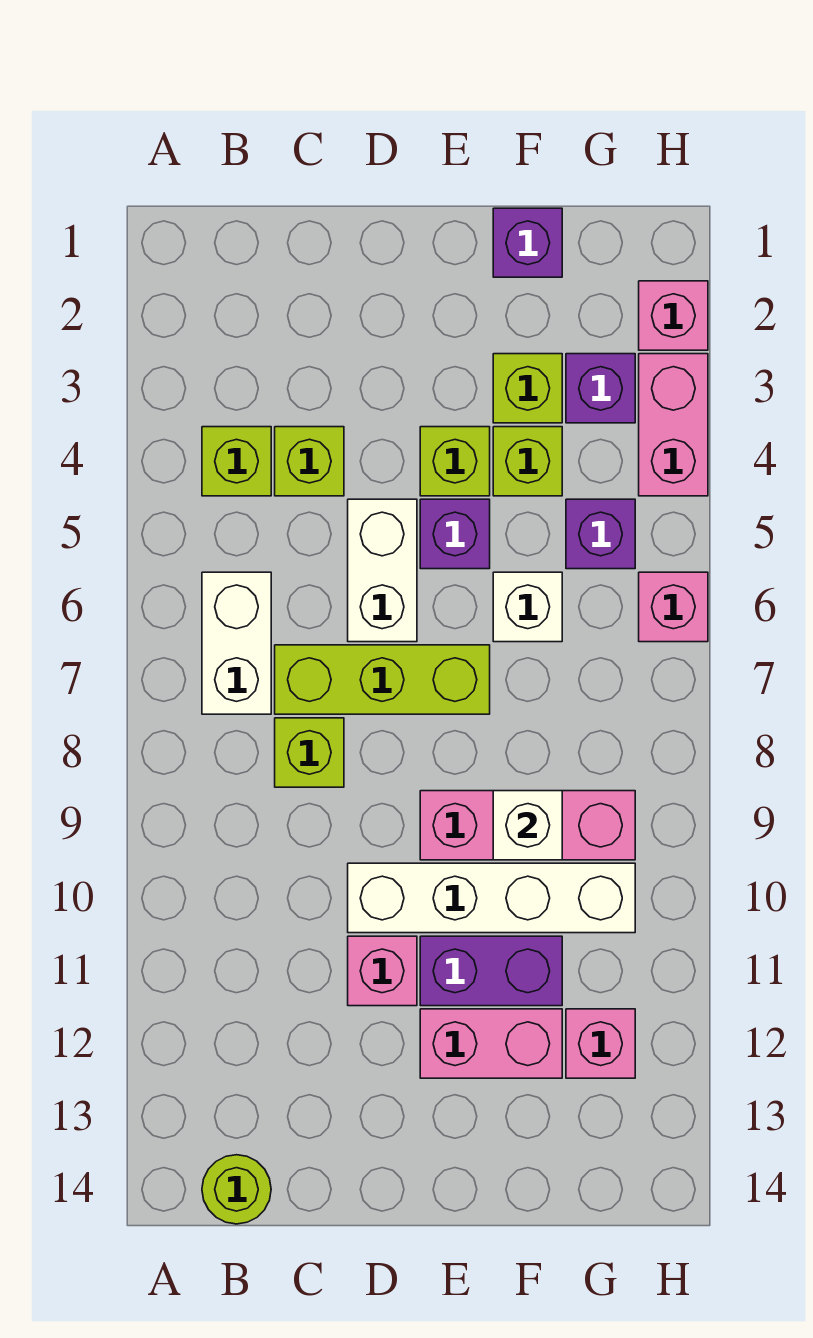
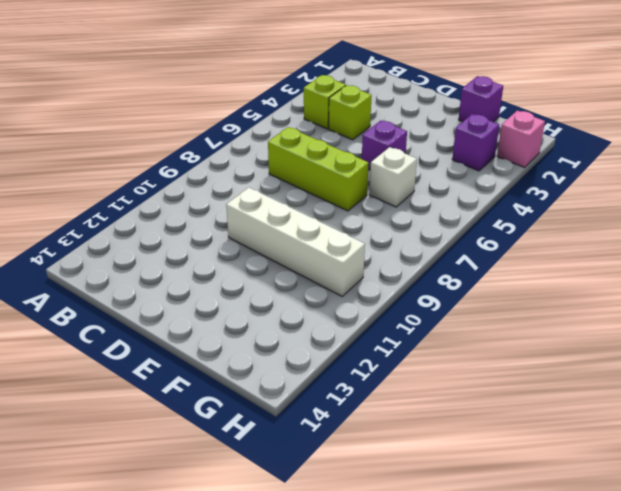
none -> white brick B6:B7 level 1
none -> lime round brick B14 level 1
none -> lime brick C8 level 1

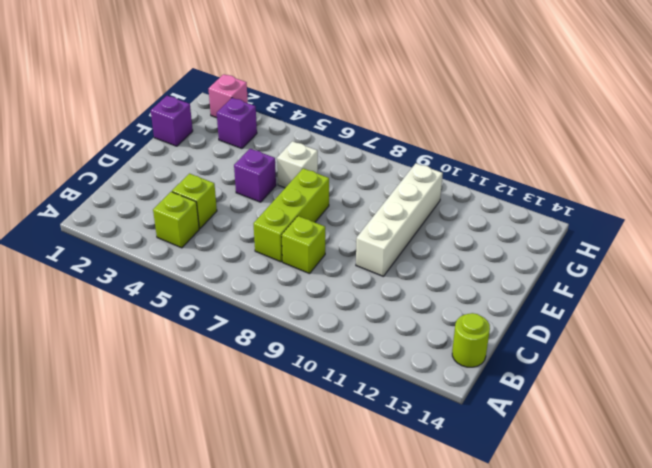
none -> white brick B6:B7 level 1
none -> white brick D5:D6 level 1
none -> pink brick D11 level 1

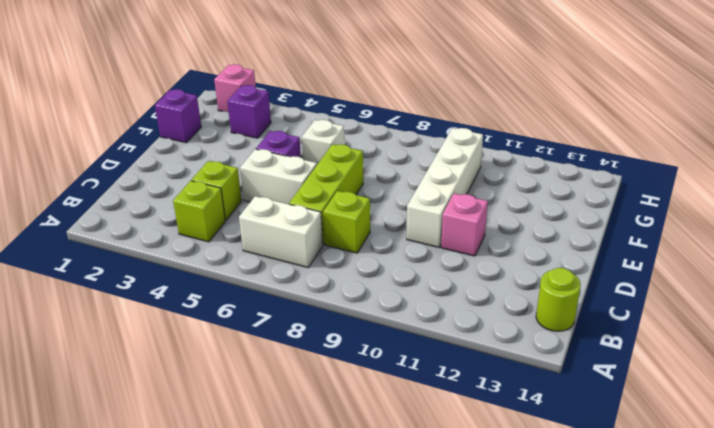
none -> lime brick E4 level 1
none -> pink brick E9:G9 level 1
none -> purple brick E11:F11 level 1

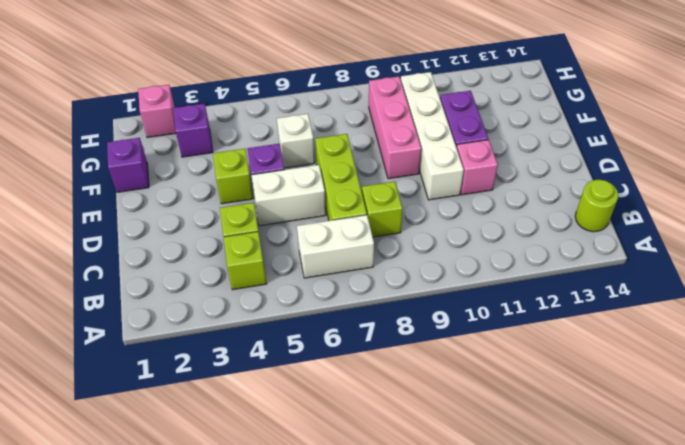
none -> pink brick E12:F12 level 1
none -> lime brick F3 level 1
none -> lime brick F4 level 1

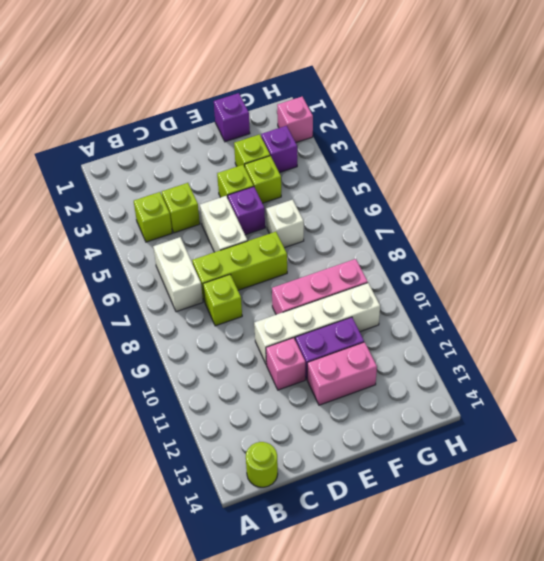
none -> purple brick G5 level 1
none -> pink brick G12 level 1
none -> pink brick H3:H4 level 1

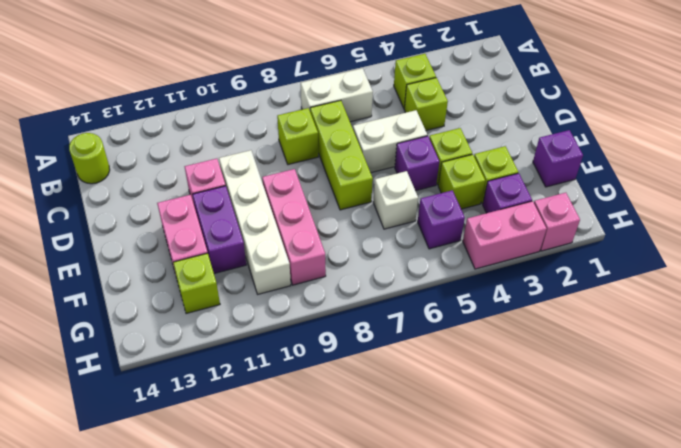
lime brick G12 level 1 -> pink brick G12 level 1
none -> pink brick H6 level 1
none -> white brick F9 level 2

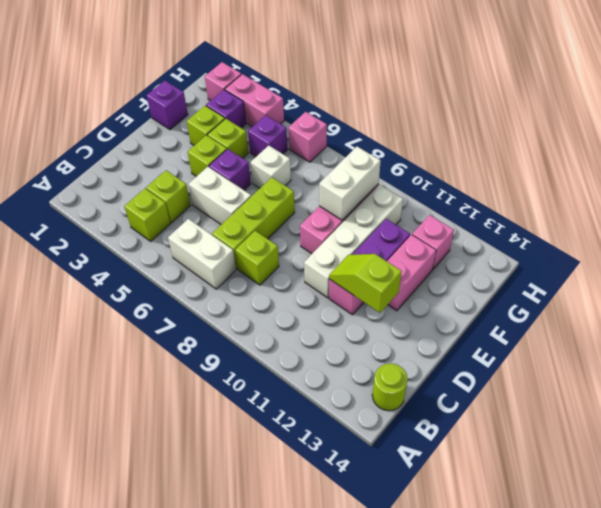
lime slope D11:D12 level 2 top 12 -> none
white brick F9:G9 level 2 -> white brick F9 level 2

